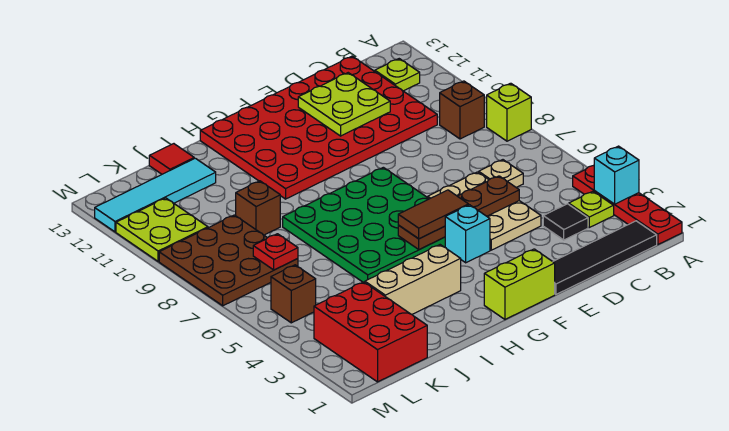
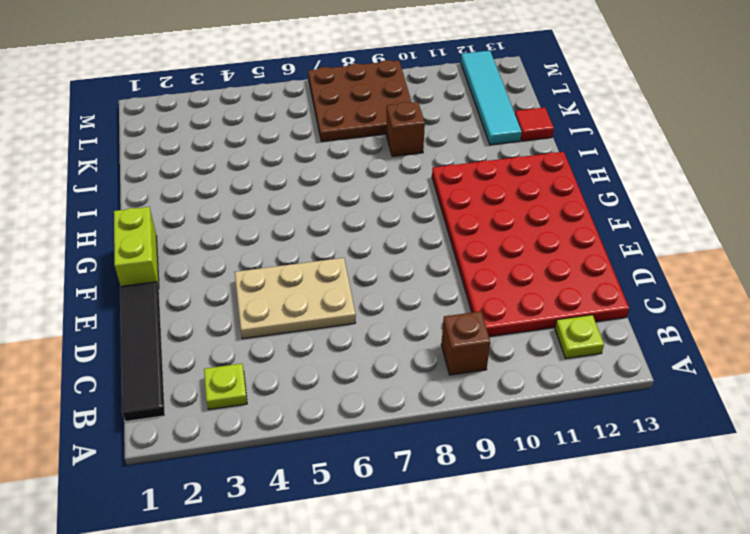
none -> red plate A1:A4 level 1
none -> lime brick A8 level 1
none -> black tile C3 level 1

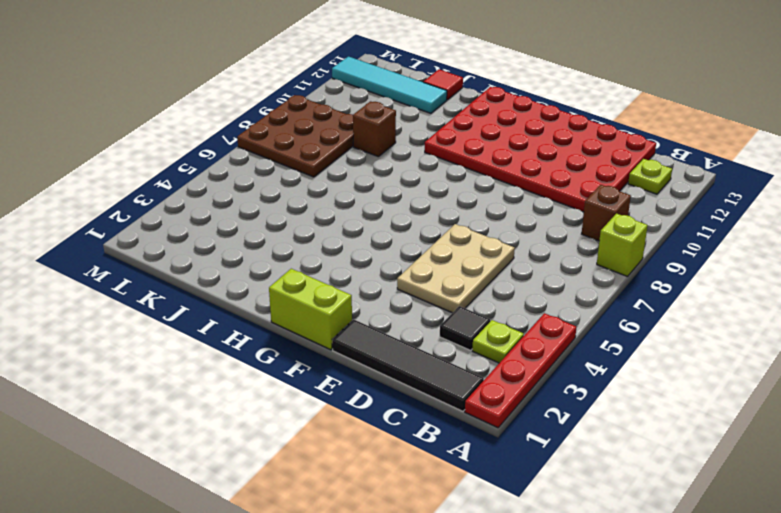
none -> tan plate C6 level 1
none -> cyan brick F4 level 1
none -> green plate F5:I8 level 1

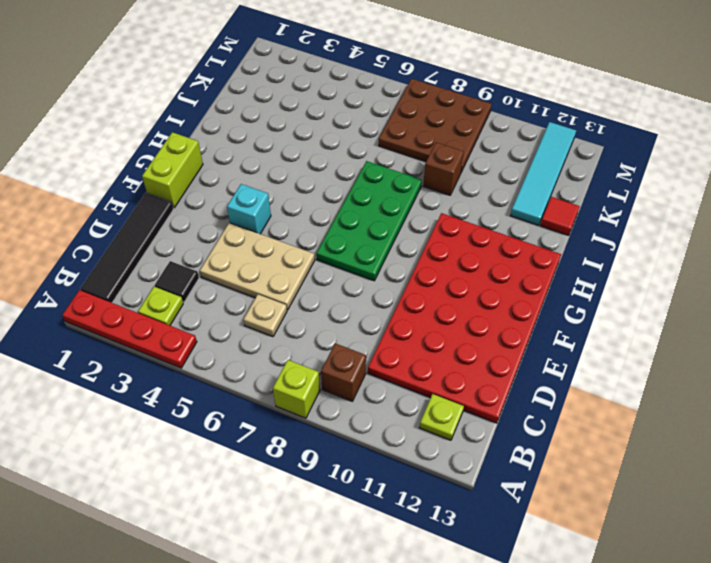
green plate F7:I8 level 1 -> green plate F5:I8 level 1
none -> tan brick H3:J3 level 1
none -> red brick K1:L3 level 1
none -> brown brick L5 level 1

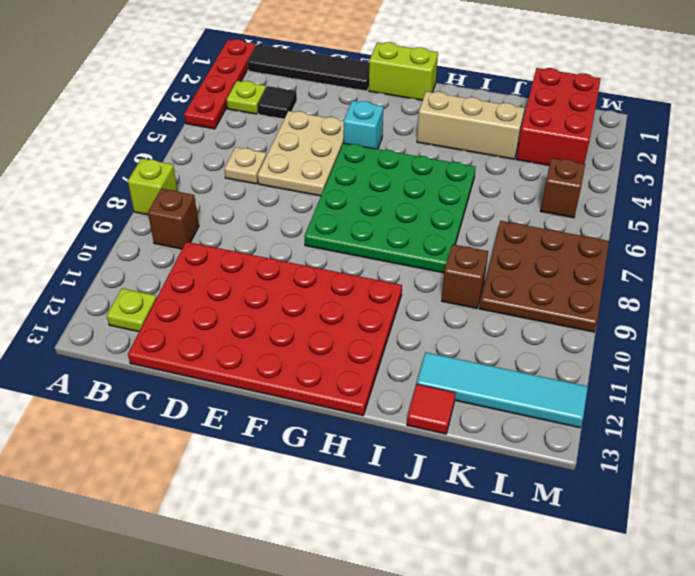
none -> lime plate L10:M11 level 1
none -> cyan brick A3 level 2
none -> brown plate D5:G5 level 2

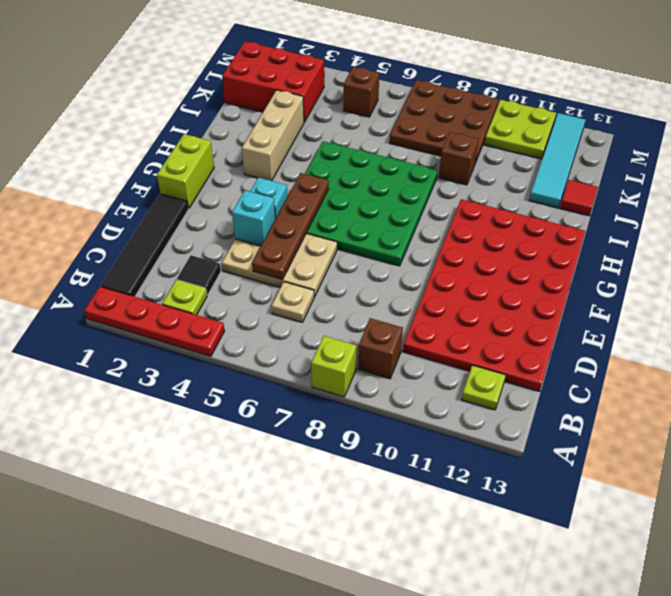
cyan brick E4 level 2 -> cyan brick A3 level 2
none -> lime plate D11:E12 level 2
none -> red plate K7 level 2
none -> brown tile F5:G5 level 3

